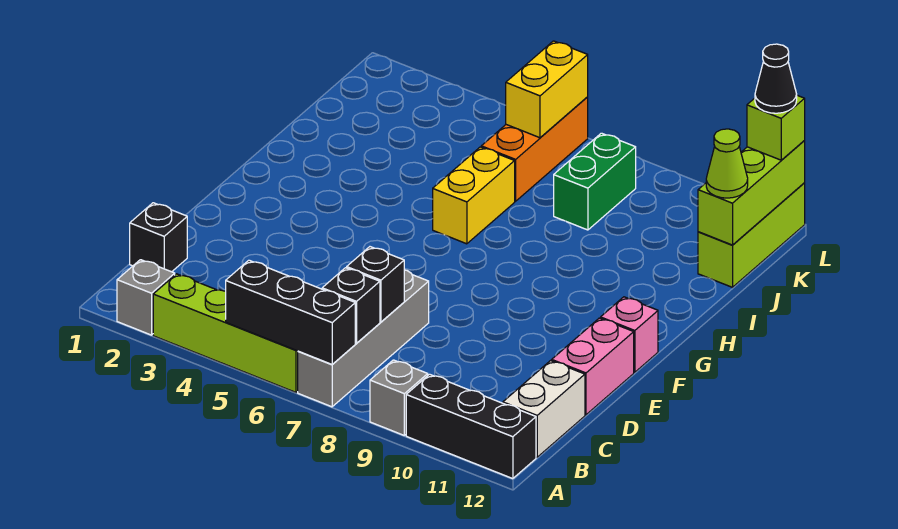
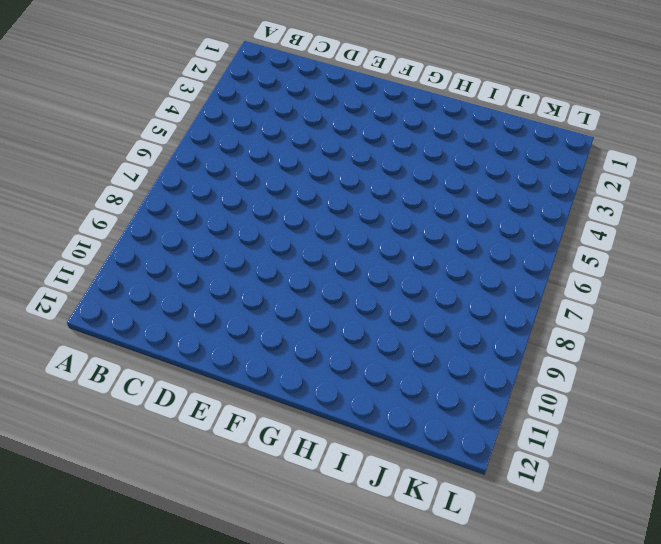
none -> grey brick A2 level 1
none -> lime brick A3:A6 level 1
none -> grey brick A7:D7 level 1

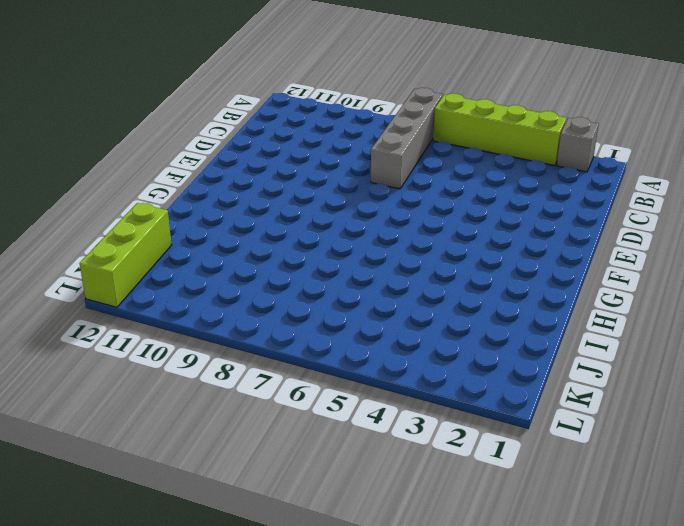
none -> grey brick A9 level 1
none -> black brick A10:A12 level 1
none -> white brick B12:C12 level 1

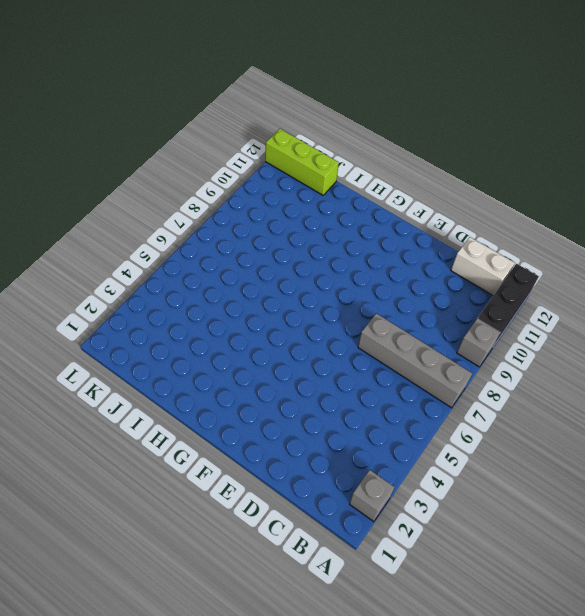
none -> lime brick A3:A6 level 1
none -> black brick C1 level 1
none -> pink brick D12:E12 level 1

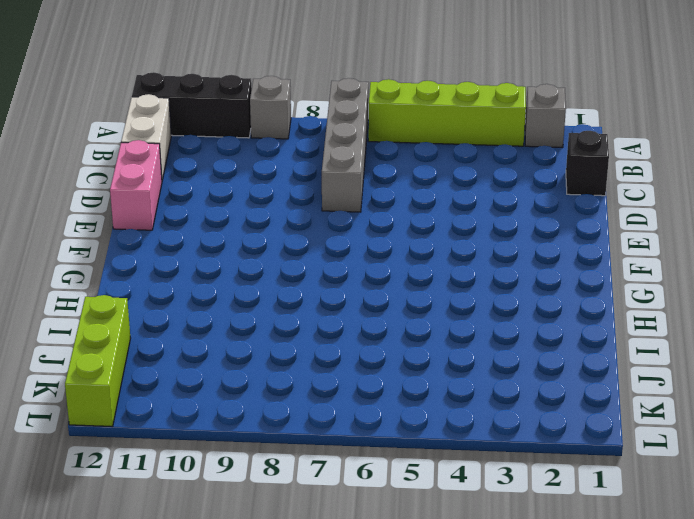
none -> pink brick F12 level 1
none -> yellow brick H6:I6 level 1
none -> orange brick J6:L6 level 1

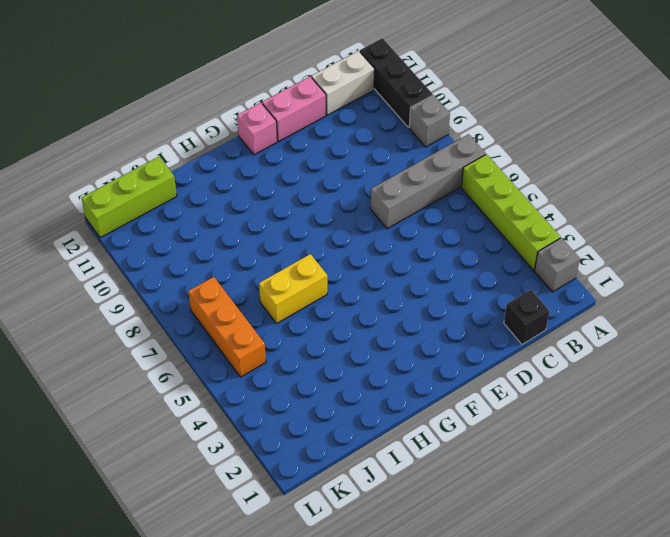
orange brick K5:K7 level 1 -> orange brick J6:L6 level 1
none -> green brick J8:K8 level 1
none -> black brick A5:A7 level 2
none -> black brick B7 level 2

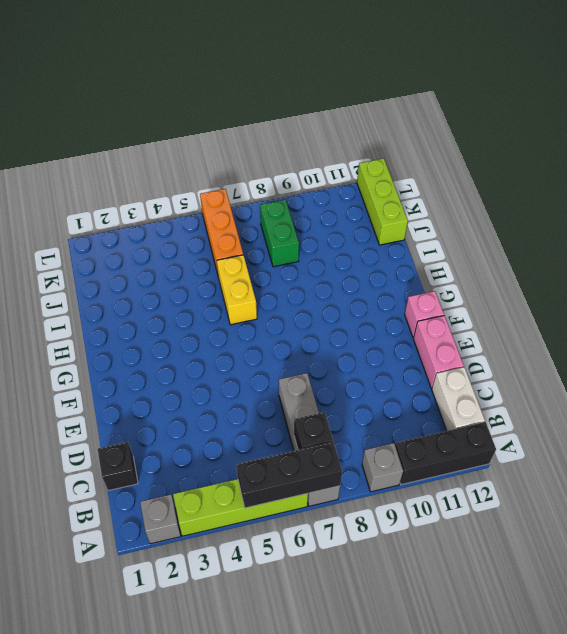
none -> black brick C7 level 2
none -> lime brick J12:L12 level 2
none -> yellow brick K6:L6 level 2

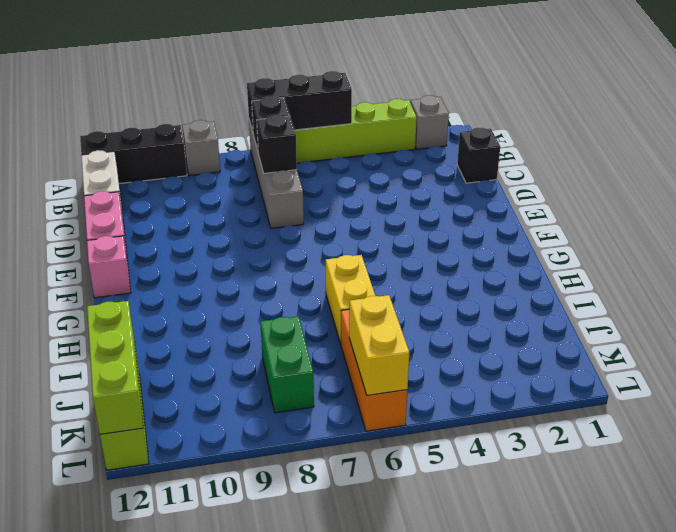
none -> lime cone J12 level 3
none -> lime brick L12 level 3
none -> black cone L12 level 4

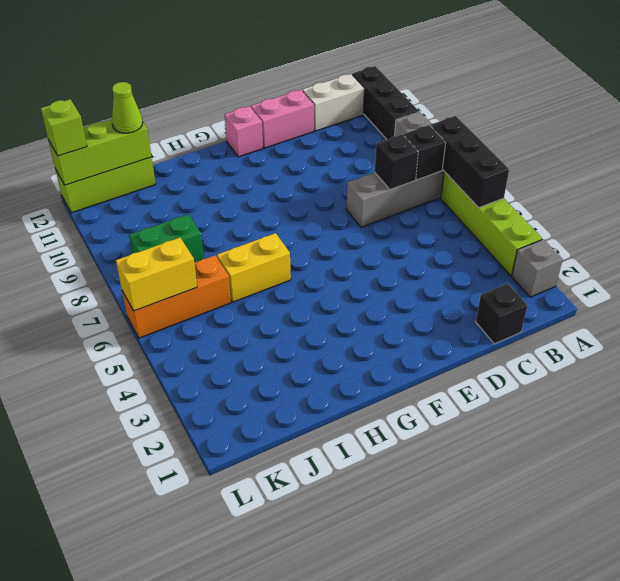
none -> black cone L12 level 4

